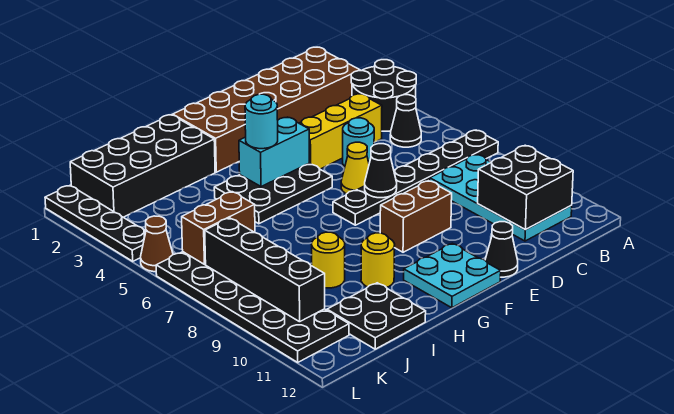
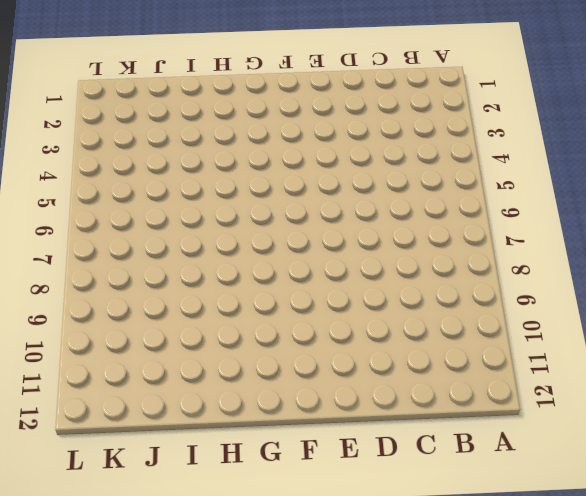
none -> black round brick A3:B4 level 1
none -> black plate A7:F7 level 1
none -> brown brick B1:G2 level 1

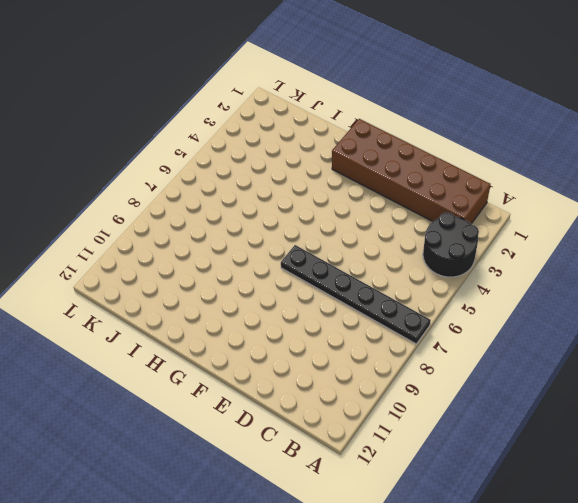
none -> black cone B5 level 1
none -> cyan plate B8:C11 level 1
none -> yellow brick C4:E4 level 1

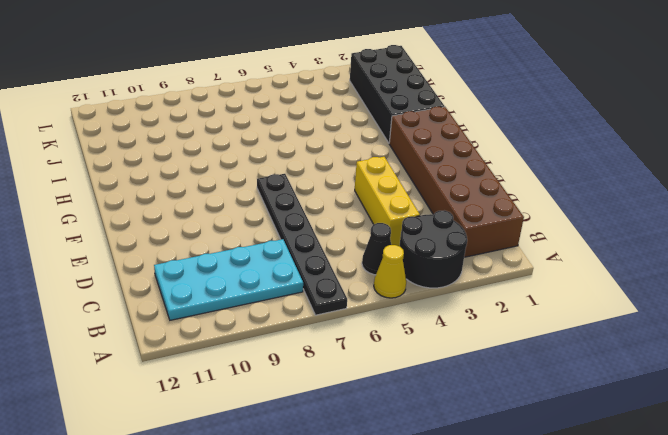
yellow cone A5 level 1 -> yellow cone E6 level 1
none -> cyan round brick D5 level 1
none -> brown brick E9:F9 level 1
none -> black cone E12 level 1

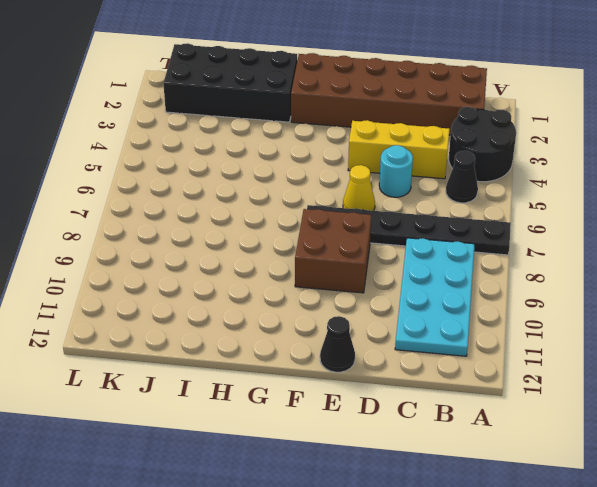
brown brick E8:F9 level 1 -> brown brick E9:F9 level 1
none -> black plate F4:H5 level 1
none -> cyan plate F11:G12 level 1
none -> yellow round brick H10 level 1

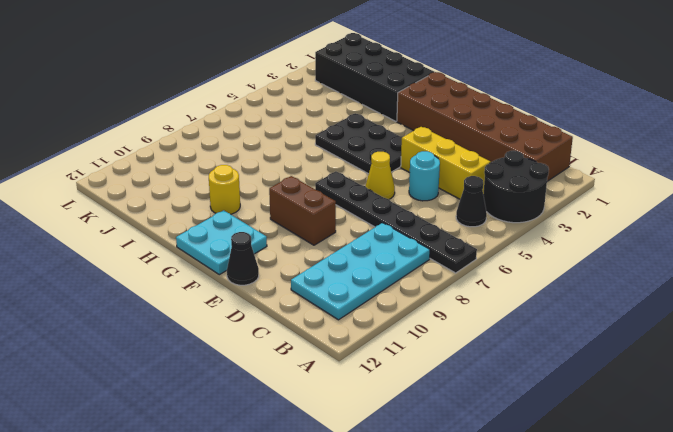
none -> yellow round brick I9 level 1
none -> black plate I11:J12 level 1
none -> black plate K6:L11 level 1

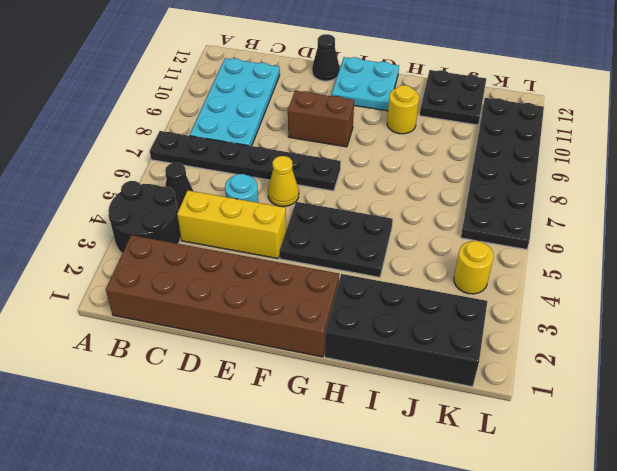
yellow round brick K4 level 1 -> yellow round brick I9 level 1
none -> black plate L1:L4 level 1
none -> brown cone L5 level 1
none -> black brick B10:C11 level 2

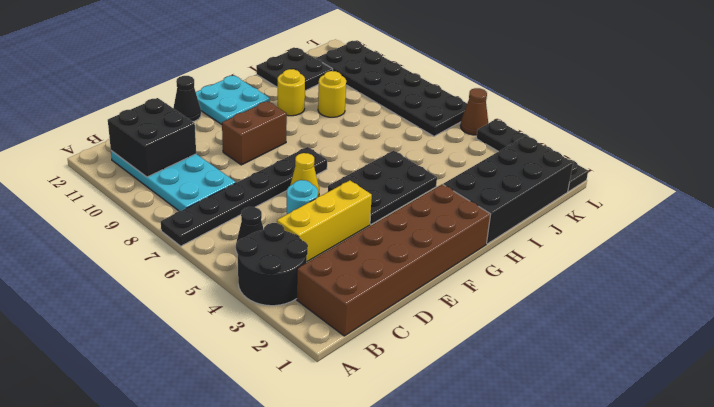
none -> black cone E7 level 2
none -> cyan brick F4:G4 level 2
none -> brown brick J6:K6 level 2

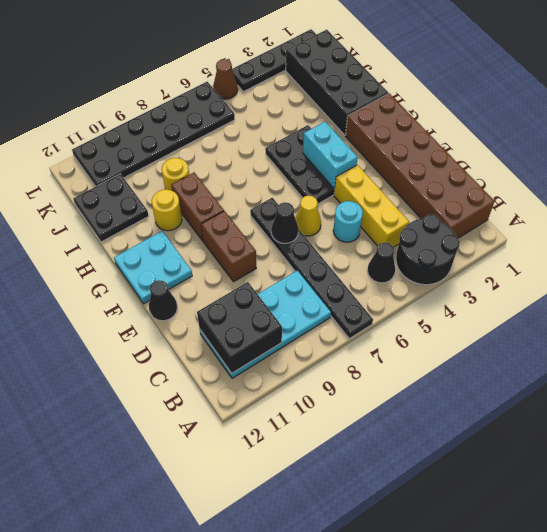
brown brick G9:H9 level 1 -> brown brick J6:K6 level 2
none -> black brick K7:K10 level 2
none -> cyan round brick G4 level 3

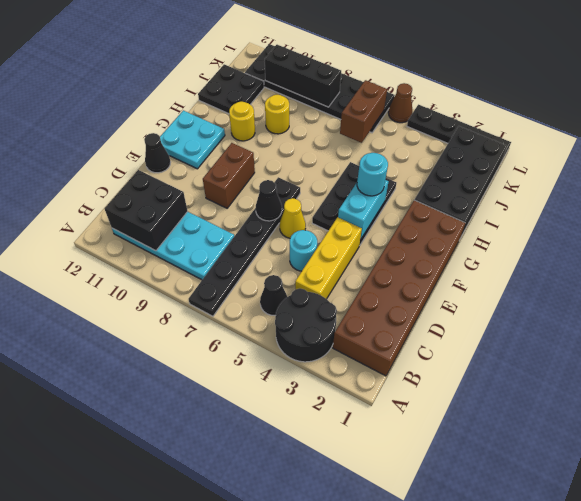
black brick K8:K10 level 2 -> black brick K7:K10 level 2

